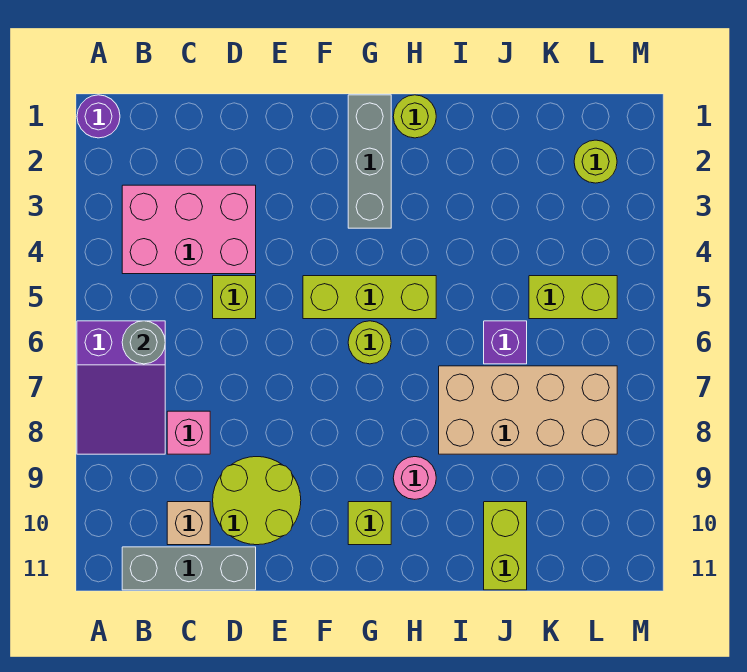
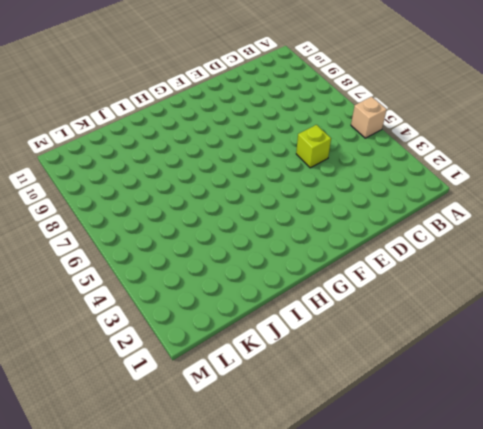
tan brick A5 level 1 -> tan brick C10 level 1
none -> purple round brick A1 level 1
none -> purple slope A6:B8 level 1 top 6
none -> pink brick B3:D4 level 1

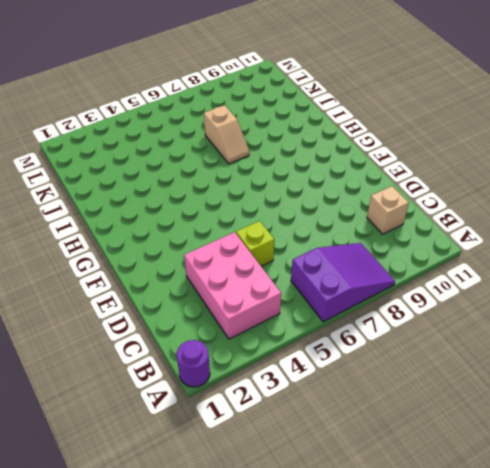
tan slope I7:J7 level 1 top J -> tan brick I7:L8 level 1
none -> grey brick B11:D11 level 1
none -> pink brick C8 level 1
none -> lime round brick D9:E10 level 1

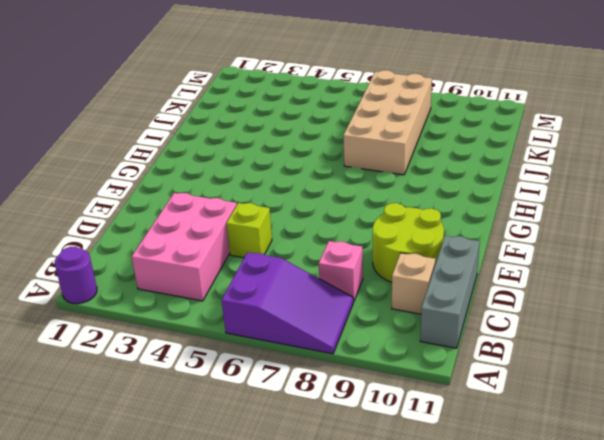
none -> lime brick F5:H5 level 1
none -> grey brick G1:G3 level 1
none -> lime round brick G6 level 1

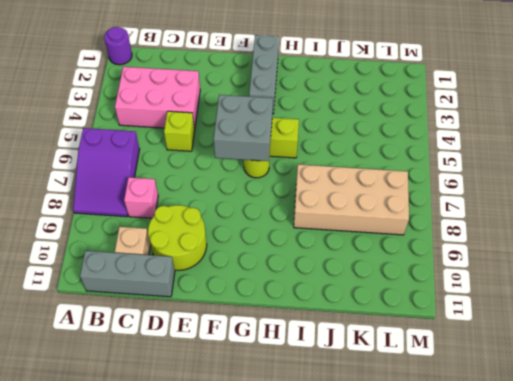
grey brick F5:G6 level 2 -> none
none -> lime brick G10 level 1
none -> lime round brick H1 level 1
none -> pink round brick H9 level 1

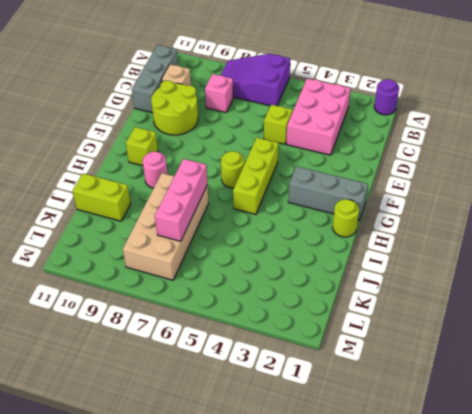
pink brick I7:K7 level 2 -> none
none -> purple brick J6 level 1
none -> lime brick K5:L5 level 1
none -> lime round brick L2 level 1

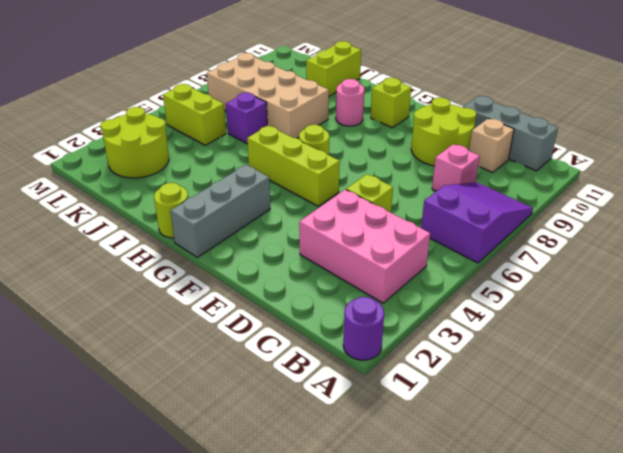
lime round brick K2:L3 level 1 -> lime round brick L2 level 1
none -> grey round brick B6 level 2

